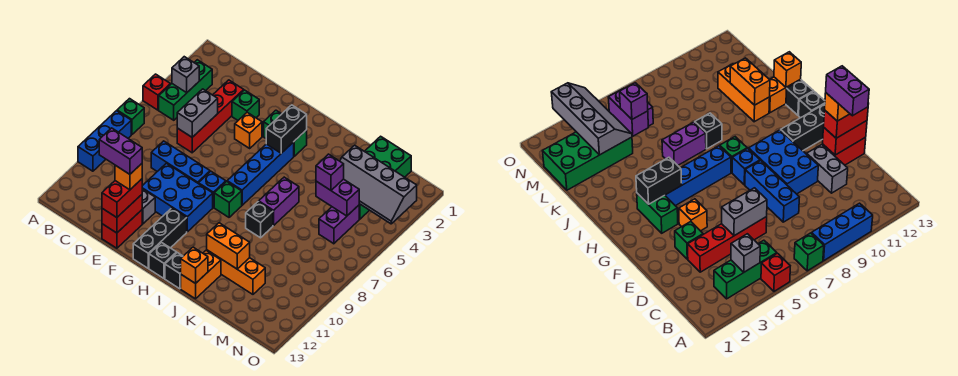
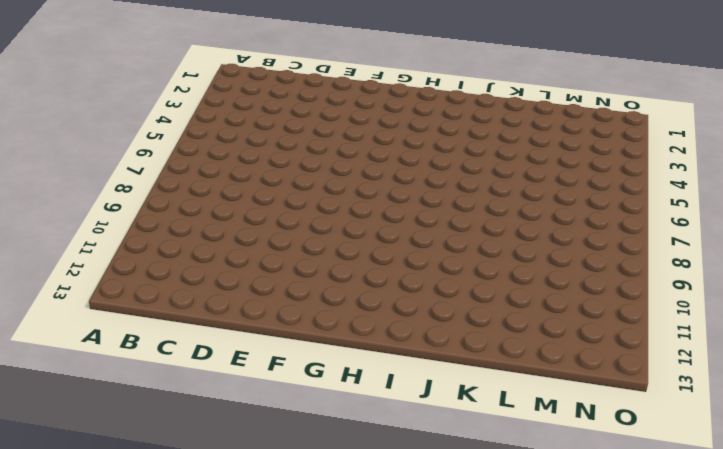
none -> red brick A5 level 1
none -> green brick A7 level 1
none -> blue brick A8:A10 level 1
none -> green brick B3:B5 level 1

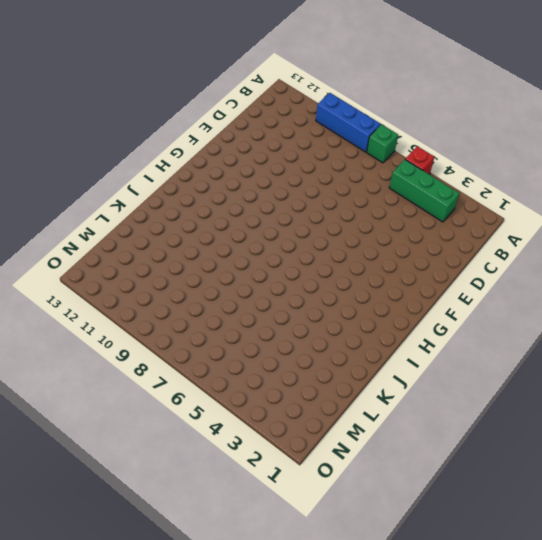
none -> red brick D3:D6 level 1
none -> blue brick D8:F8 level 1
none -> grey brick D11:E11 level 1
none -> green brick E3 level 1

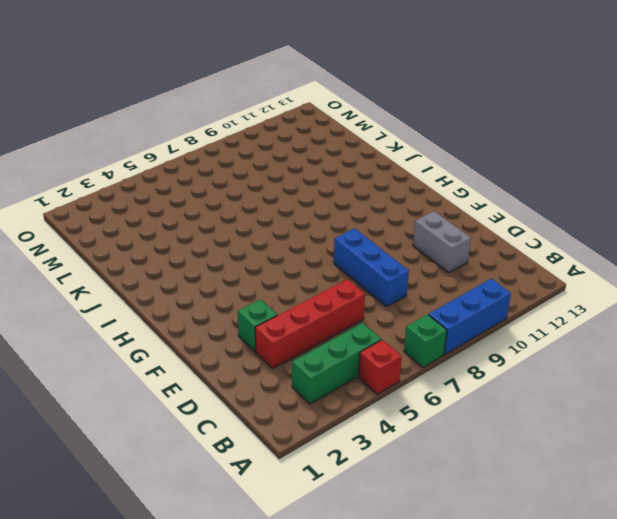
none -> blue brick E9:G10 level 1
none -> red brick E12:E13 level 1
none -> orange brick F4 level 1
none -> green brick G3:H3 level 1

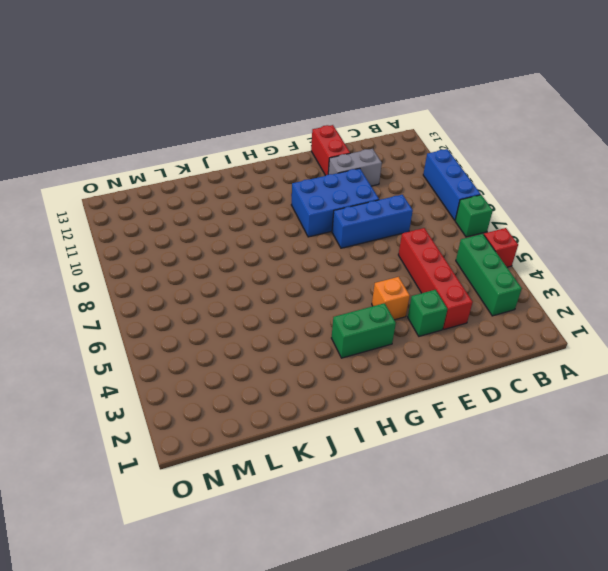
none -> blue brick G8 level 1
none -> black brick G11:G13 level 1
none -> blue brick H4:H7 level 1
none -> green brick H8 level 1

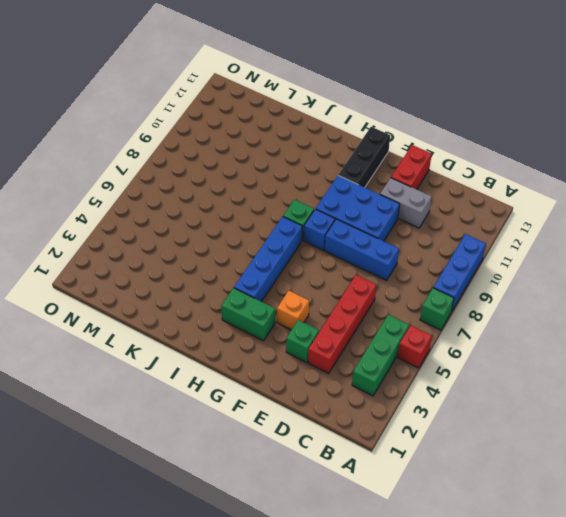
none -> black brick H13 level 1
none -> black brick I13 level 1
none -> purple brick J6:J7 level 1
none -> black brick J8 level 1

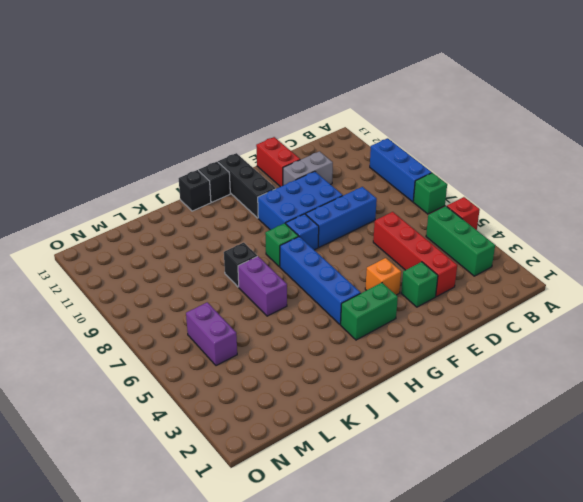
none -> orange brick J11:L11 level 1
none -> orange brick J12:J13 level 1
none -> green brick L1:M4 level 1
none -> grey brick B4 level 2

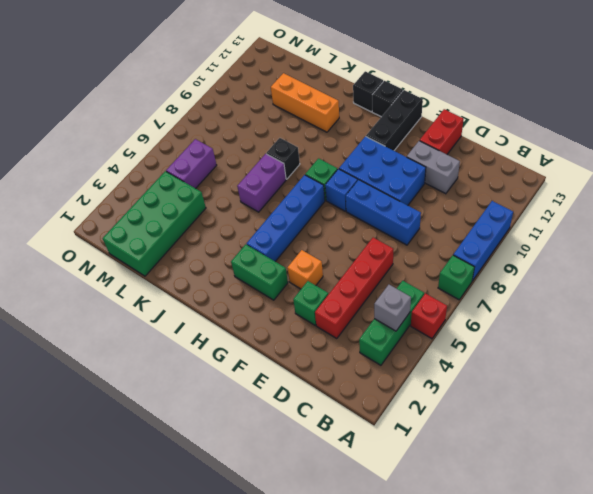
none -> orange brick J12:J13 level 1
none -> grey brick D5:D6 level 2
none -> red brick E12:E13 level 2
none -> black brick H3:H4 level 2

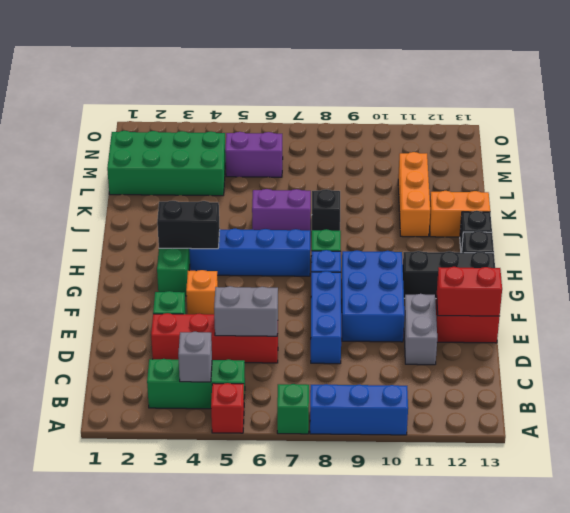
none -> orange brick J11:K11 level 2
none -> orange brick J13 level 2
none -> grey slope L3:O4 level 2 top 3
none -> purple brick L5:M5 level 2

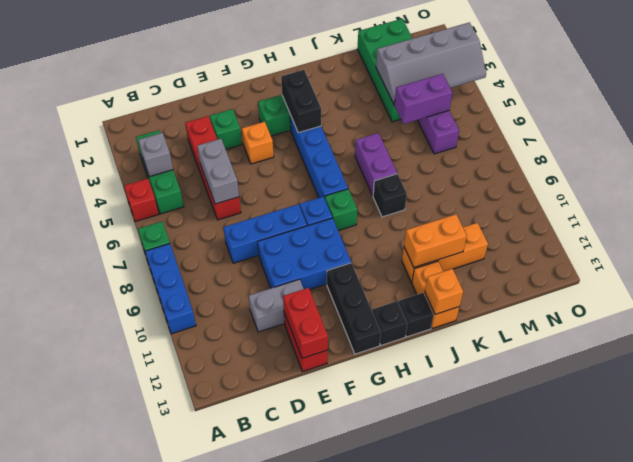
none -> red brick E12:E13 level 3
none -> purple brick L5 level 3
none -> orange brick E12 level 4
none -> purple brick D12:E12 level 5

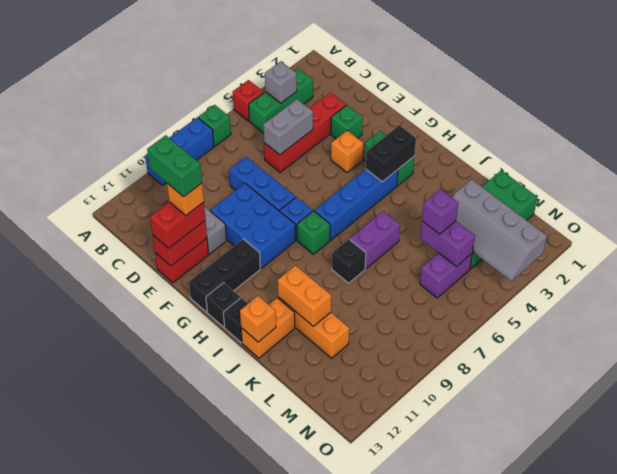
green brick D12:E12 level 5 -> purple brick D12:E12 level 5

